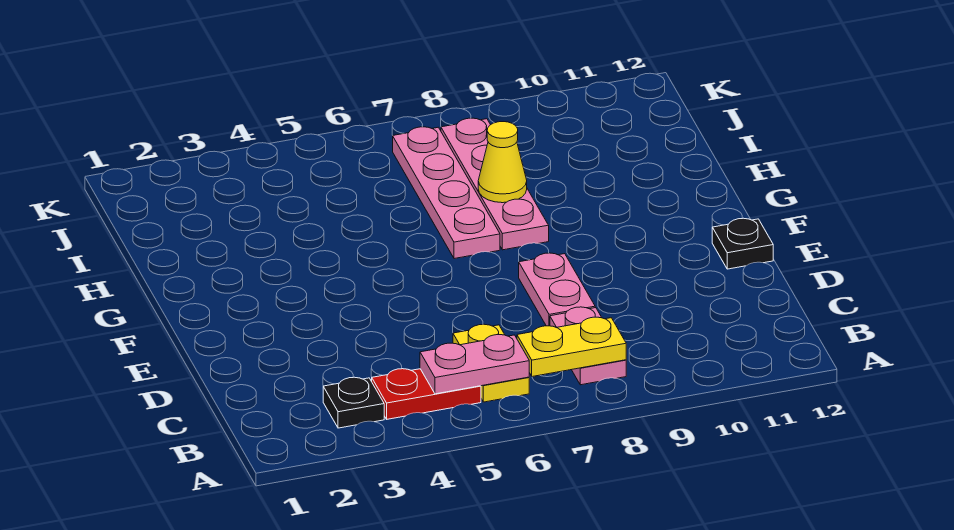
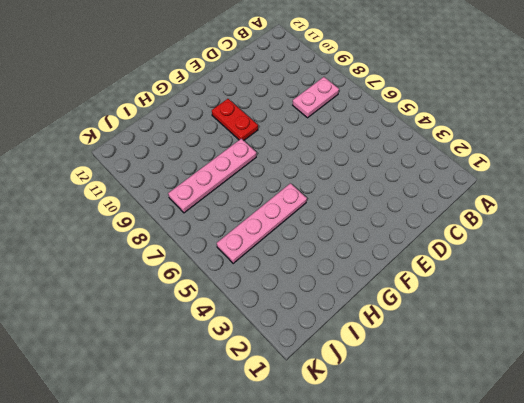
red plate F9:F10 level 1 -> red plate B4:B5 level 1
pink plate G5:J5 level 1 -> pink plate G7:J7 level 1
none -> black plate B3 level 1
none -> yellow plate B6:C6 level 1

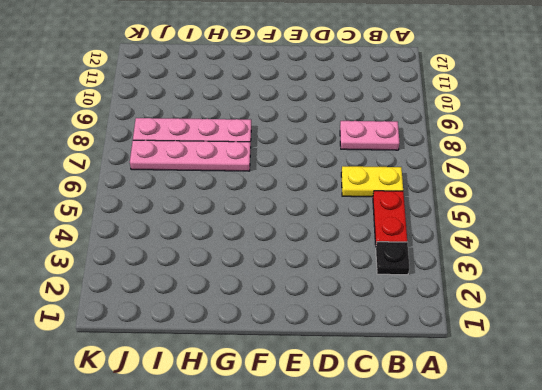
none -> pink plate D8:E8 level 1
none -> black plate E12 level 1

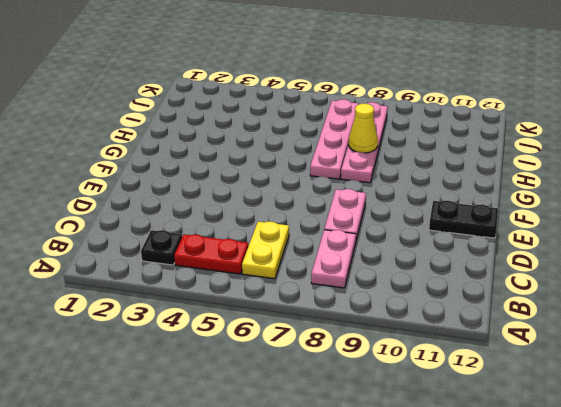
black plate E11:E12 level 1 -> black plate E12 level 1
none -> pink plate B5:B6 level 2
none -> yellow plate B7:B8 level 2

